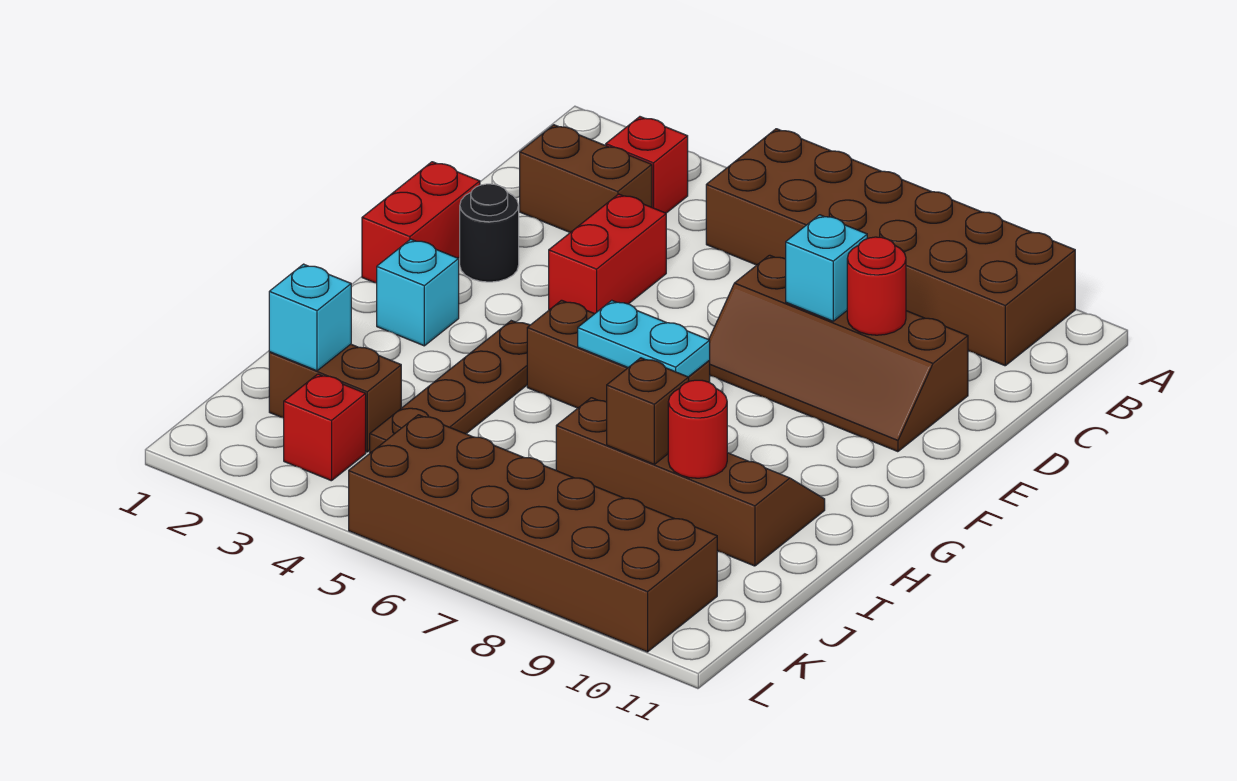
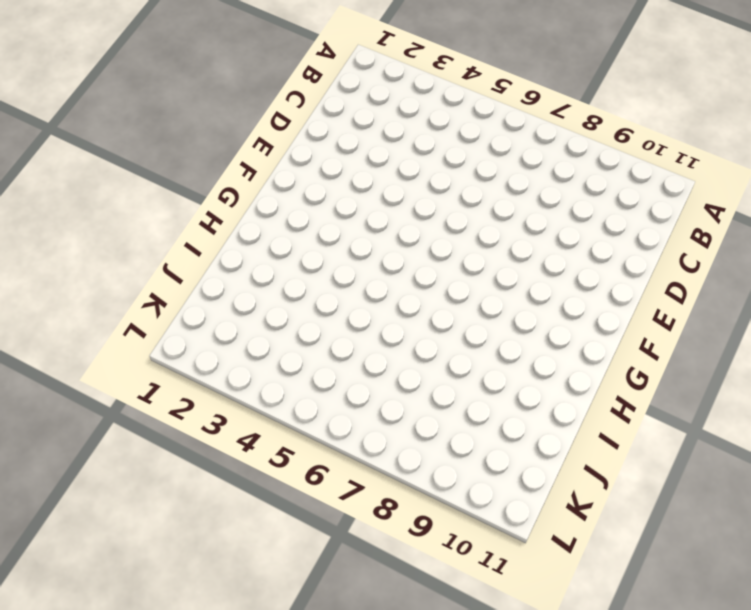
none -> brown brick A5:B10 level 1
none -> red brick B3 level 1
none -> brown brick C2:C3 level 1

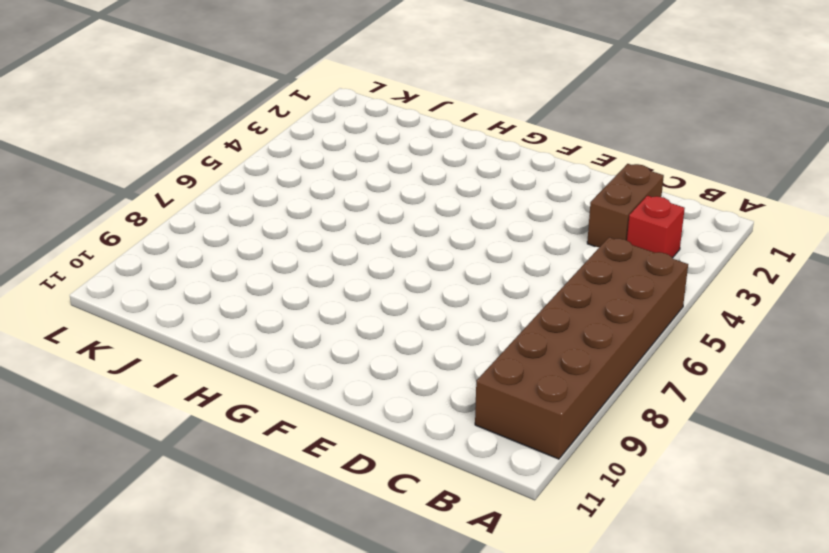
none -> red brick D4:E4 level 1
none -> brown slope D7:E10 level 1 top D
none -> red brick E1:F1 level 1

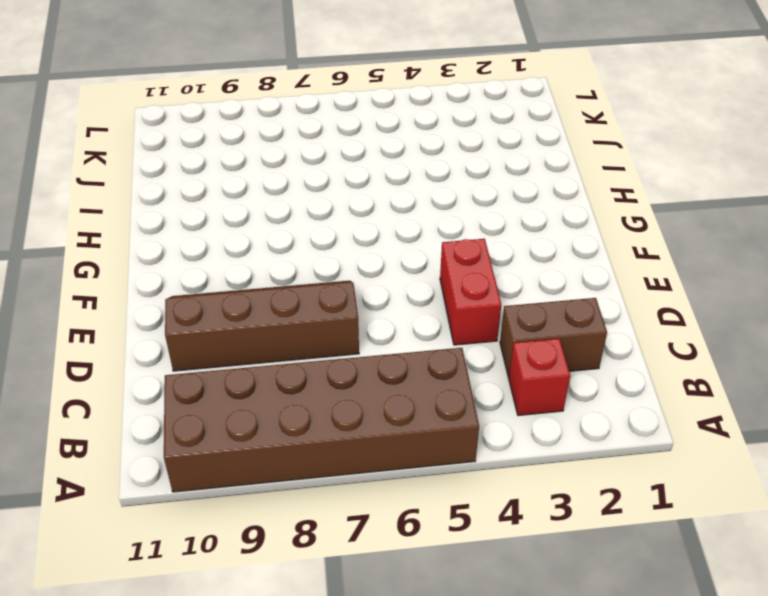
none -> red brick E1:F1 level 1
none -> black round brick E2 level 1
none -> cyan brick G2 level 1

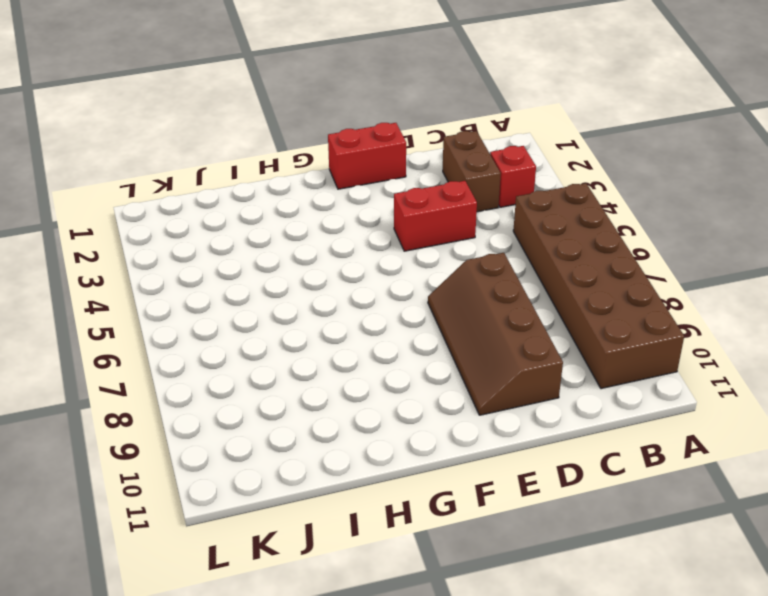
none -> black round brick E2 level 1
none -> cyan brick G2 level 1
none -> brown plate G4:J4 level 1

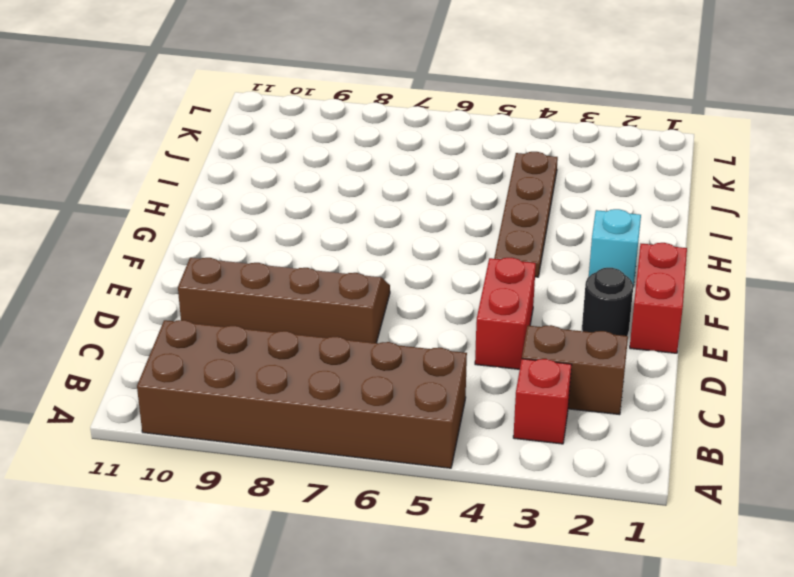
none -> brown brick G5:G7 level 1
none -> brown slope H7:I10 level 1 top I
none -> brown brick J2:J3 level 1

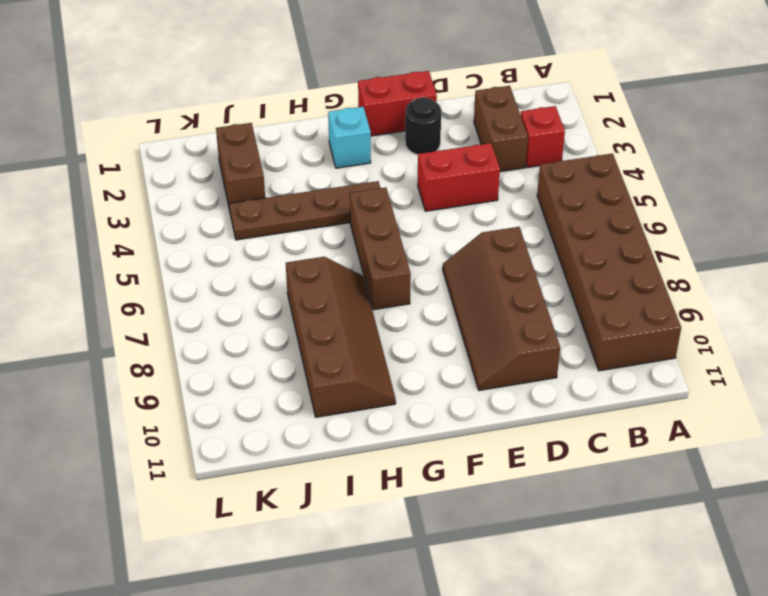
none -> red brick K3 level 1
none -> brown brick K5:L10 level 1
none -> cyan brick D8 level 2

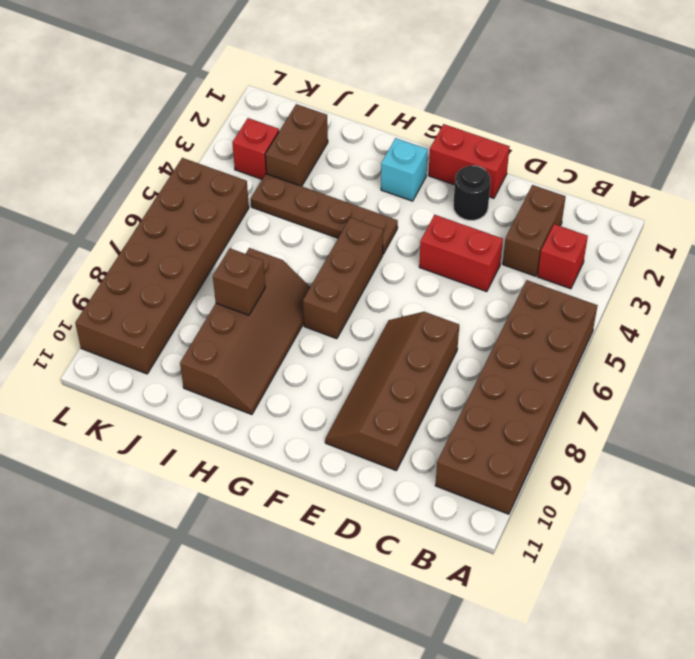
none -> cyan brick D8 level 2
none -> red round brick D9 level 2
none -> cyan plate G6:G7 level 2

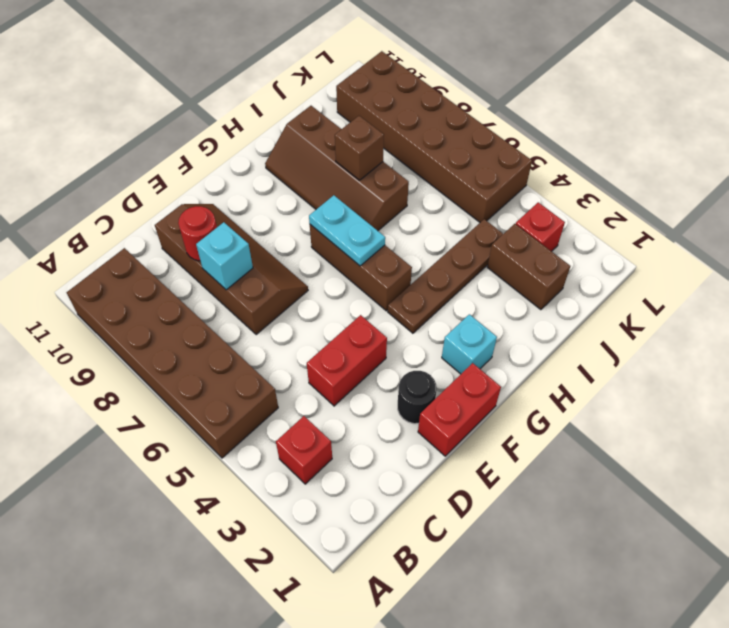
none -> brown brick C2:C3 level 1
none -> red round brick I9 level 2
none -> cyan brick J2 level 2

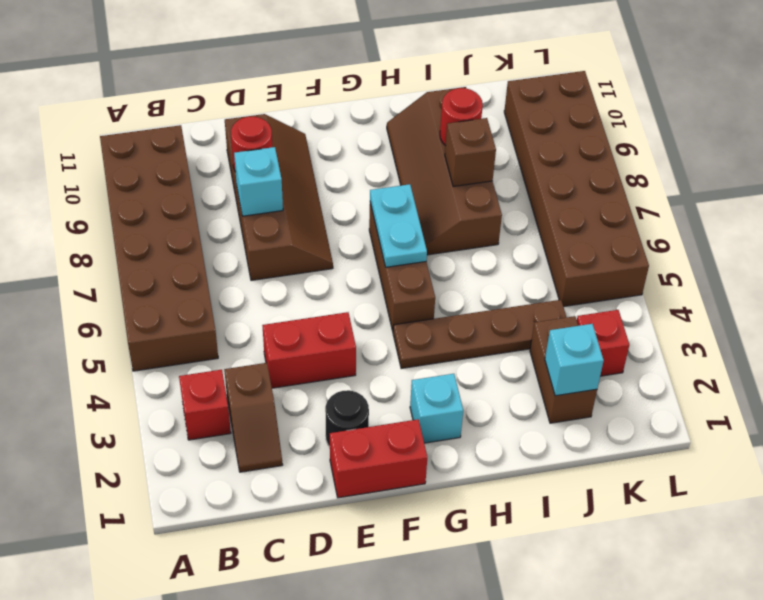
brown slope C2:C3 level 1 top 3 -> brown brick C2:C3 level 1

